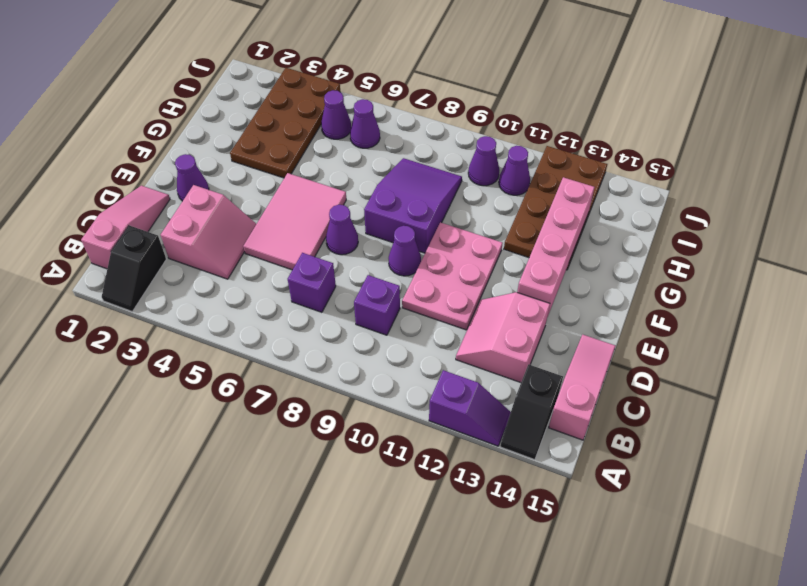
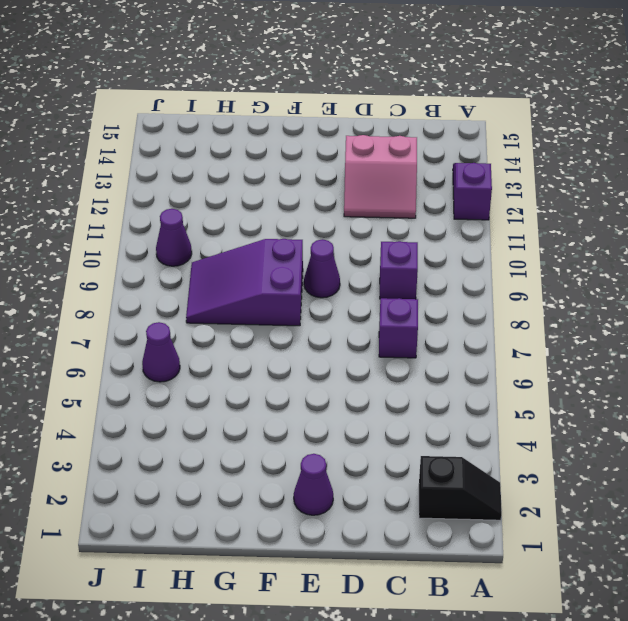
none -> black slope A14:B14 level 1 top B
none -> pink slope B1:D1 level 1 top B
none -> pink slope B15:D15 level 1 top B

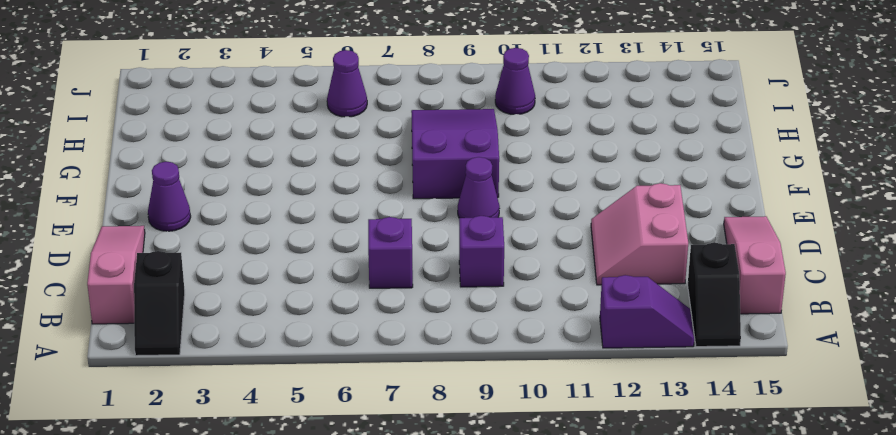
none -> pink slope C3:D4 level 1 top 3
none -> pink tile D5:F6 level 1
none -> pink plate D10:F11 level 1

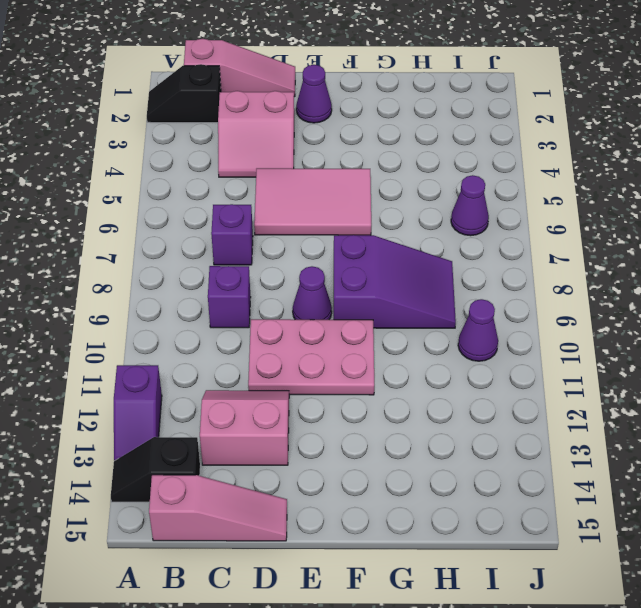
none -> purple cone E7 level 1
none -> brown plate G3:J4 level 1
none -> brown plate G12:J13 level 1

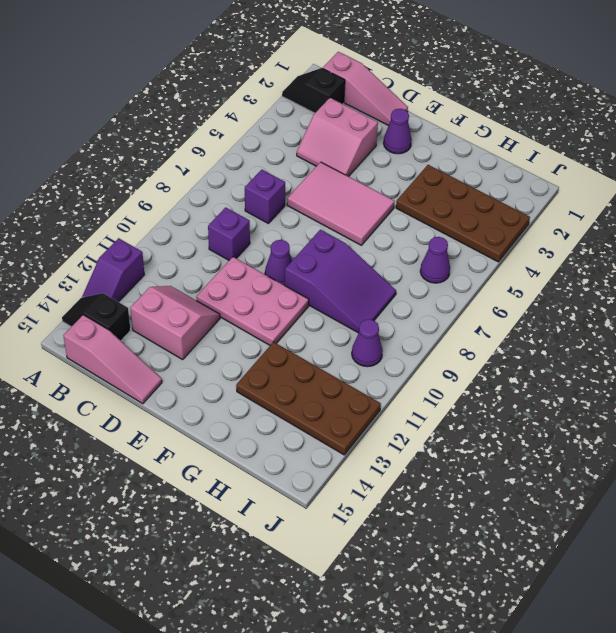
none -> purple cone E7 level 1
none -> purple cone I5 level 1
none -> purple cone I11 level 1

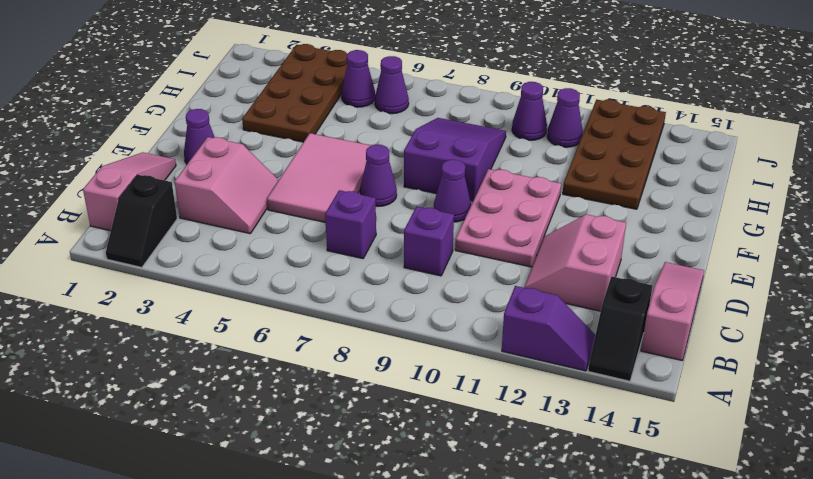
none -> pink brick E13:H13 level 2

